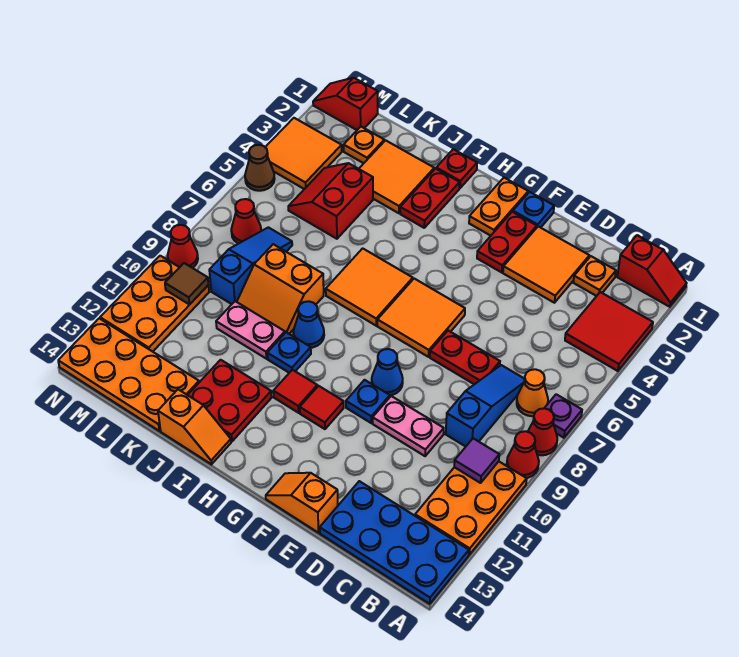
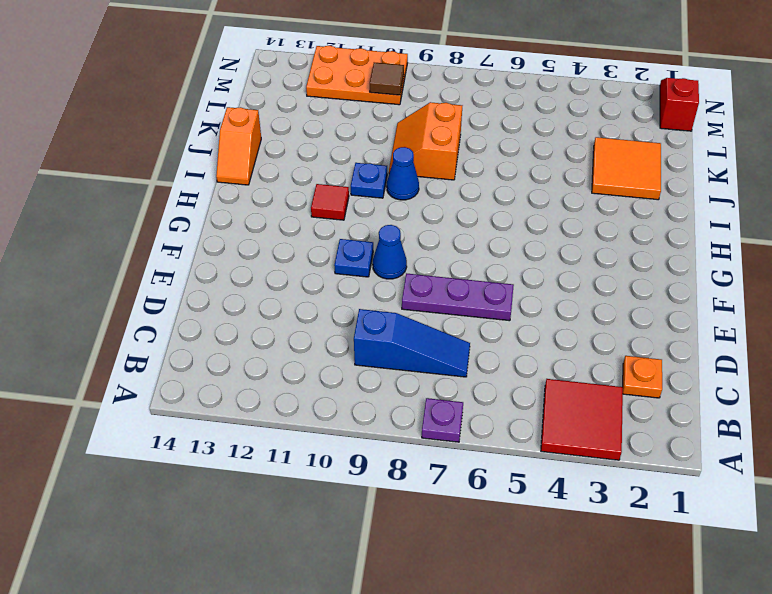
purple plate E6:E8 level 1 -> red plate D7:E7 level 1
none -> red slope A1:B1 level 1 top B
none -> red cone A8 level 1
none -> red cone A9 level 1
none -> orange plate A10:B12 level 1

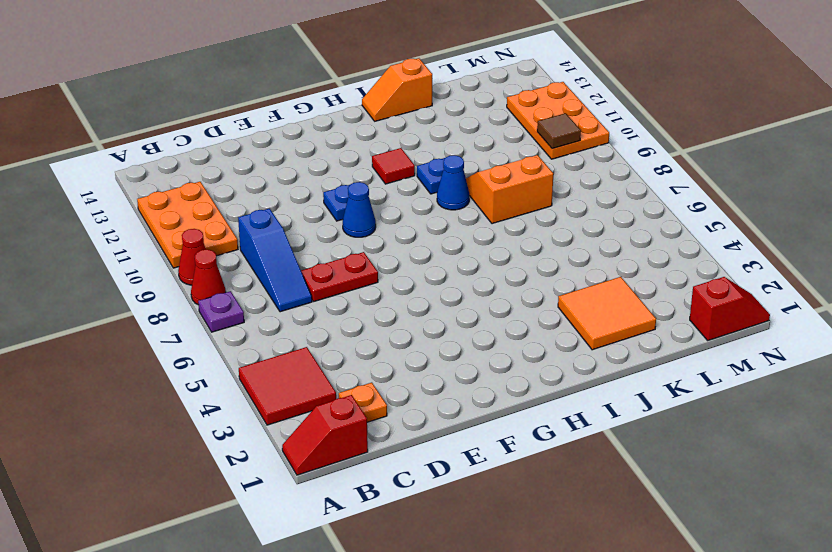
none -> blue plate A13:D14 level 1
none -> orange cone B7 level 1
none -> orange tile D2:E3 level 1
none -> pink plate D10:E10 level 1

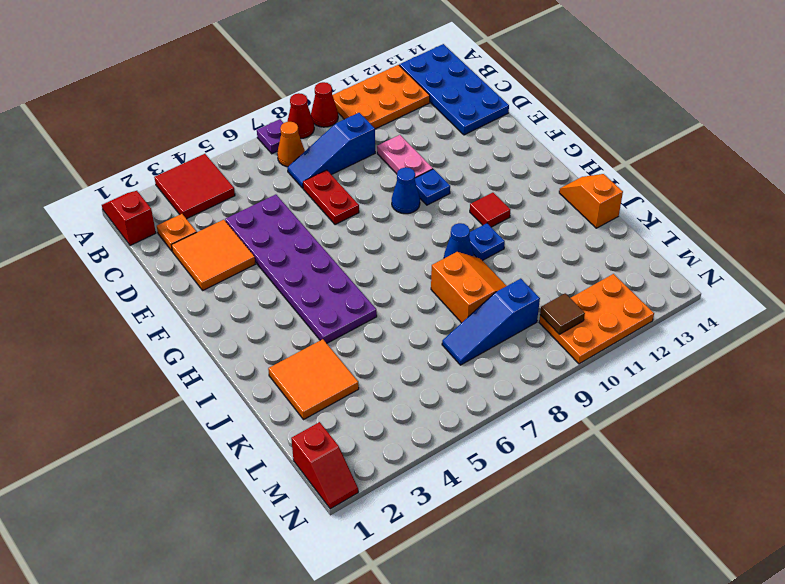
purple plate D4:I5 level 1 -> none
none -> orange slope E14:F14 level 1 top E
none -> blue plate F1 level 1
none -> red plate F2:F3 level 1
none -> orange tile F6:G7 level 1

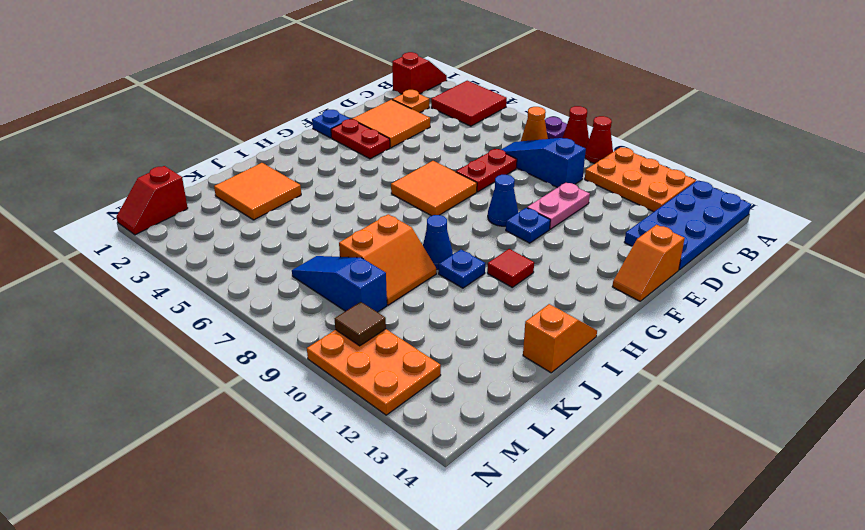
none -> orange plate G1:G2 level 1
none -> red tile G11 level 1
none -> orange tile H6:I7 level 1
none -> red plate I1 level 1

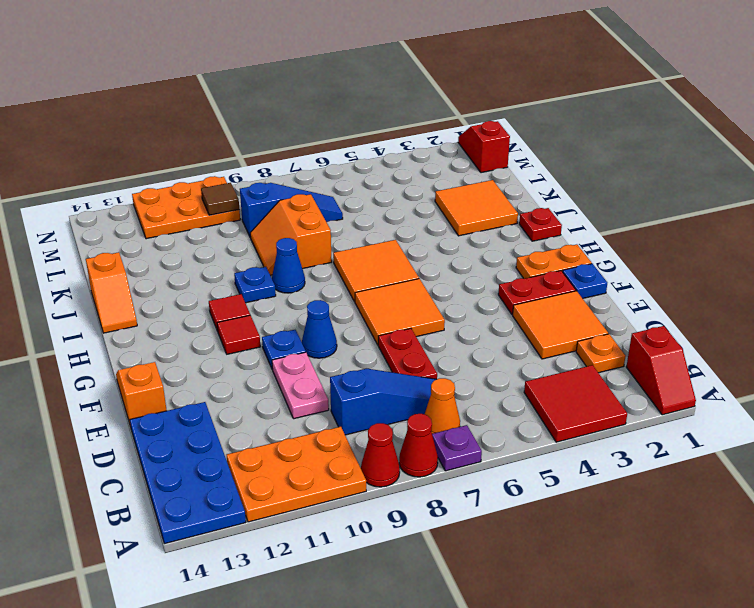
none -> red plate I2:I3 level 1
none -> red plate I12:J13 level 1
none -> pink plate J10:K10 level 1
none -> red slope K4:L5 level 1 top K

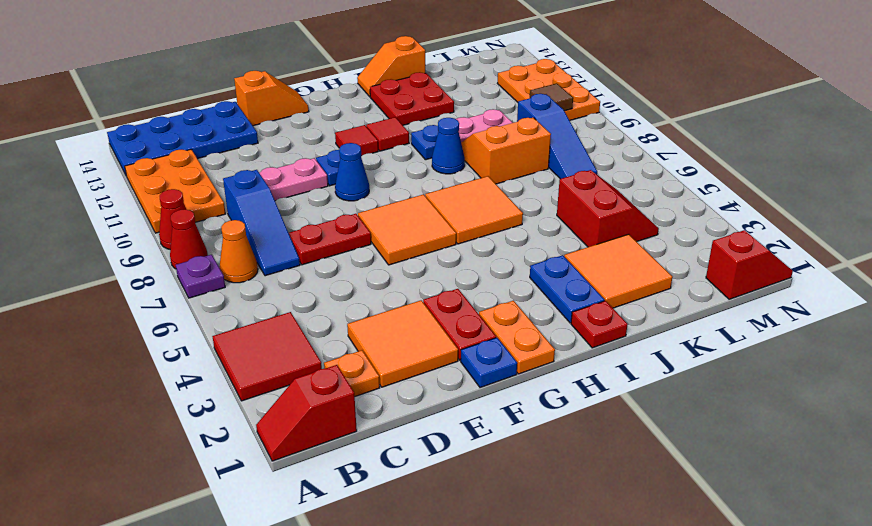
blue plate I2:I3 level 1 -> red plate I2:I3 level 1
none -> orange plate K13:N14 level 1
none -> orange plate L2 level 1
none -> orange tile M3:N4 level 1
none -> red cone M7 level 1

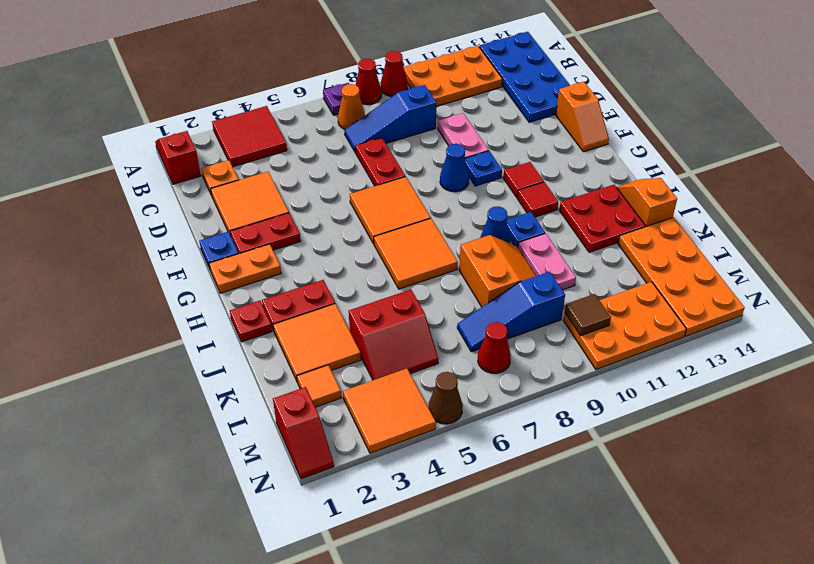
orange tile L2 level 1 -> orange plate L2 level 1
none -> red cone N9 level 1
none -> purple tile B10 level 2

